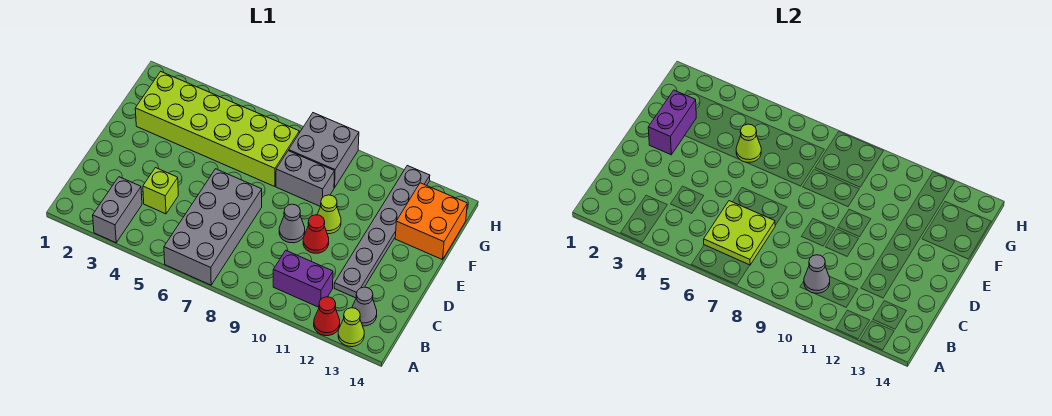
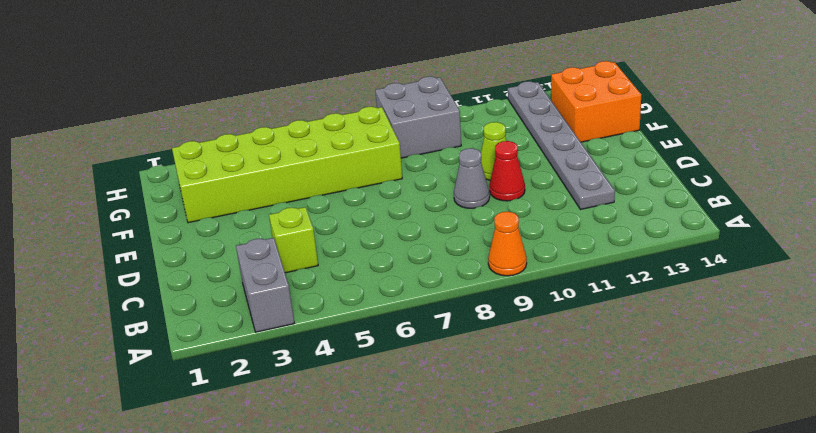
orange cone A9 level 1 -> none
none -> grey brick A6:D7 level 1
none -> red cone A12 level 1
none -> lime cone A13 level 1

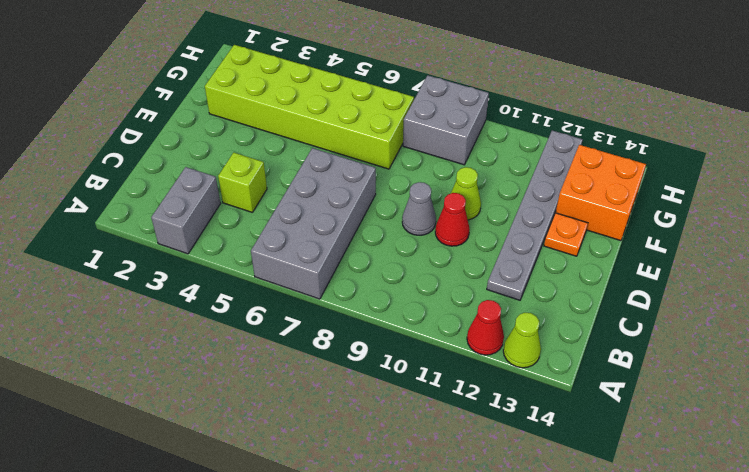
orange plate E13 level 1 -> none
none -> purple brick B10:B11 level 1
none -> grey cone B13 level 1
none -> grey brick F8:F9 level 1

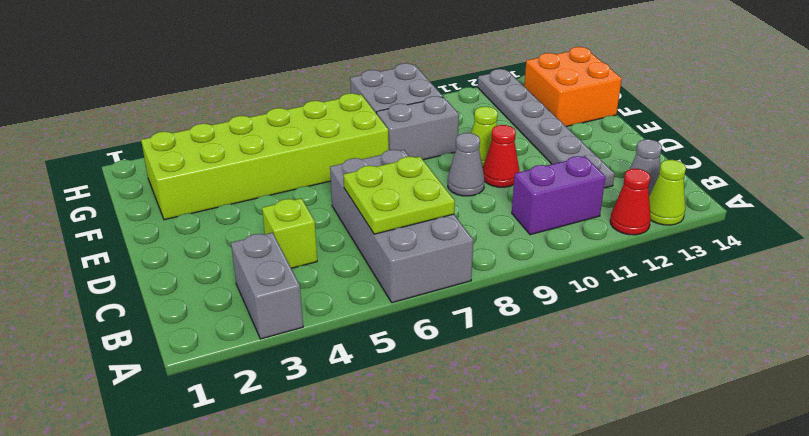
none -> grey cone B10 level 2
none -> purple brick E2:F2 level 2
none -> lime cone F5 level 2

